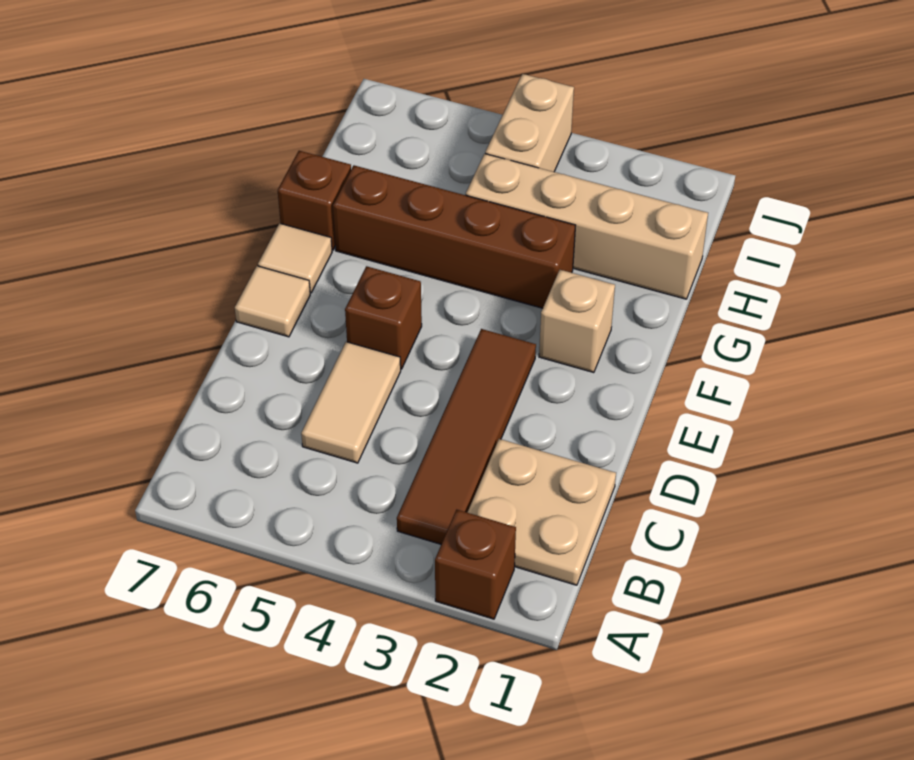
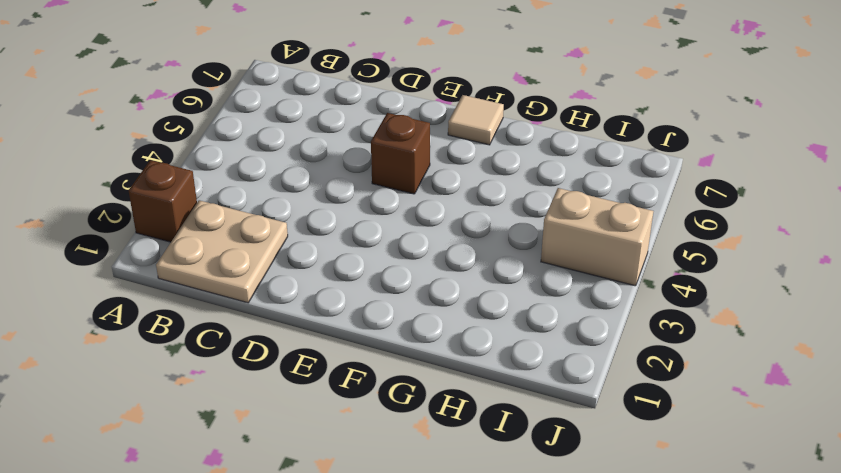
none -> brown tile B3:E3 level 1
none -> tan tile C5:D5 level 1
none -> tan tile E7 level 1

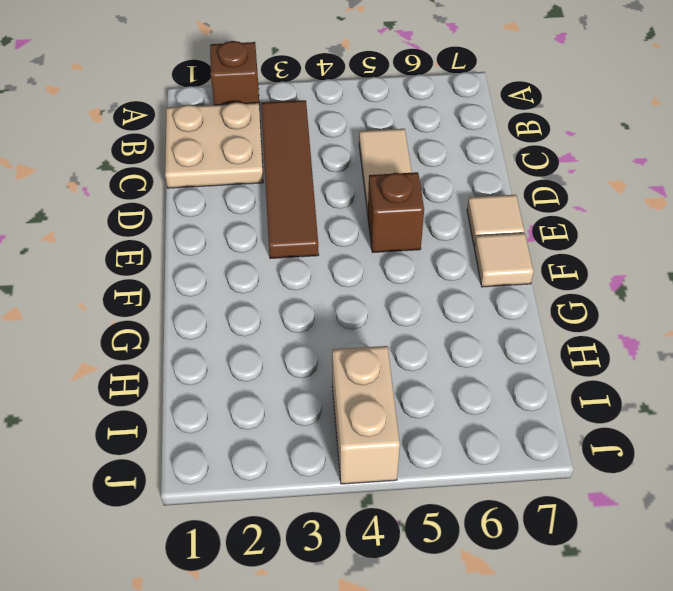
none -> tan brick F2 level 1
none -> brown brick G3:G6 level 1
none -> brown brick G7 level 1

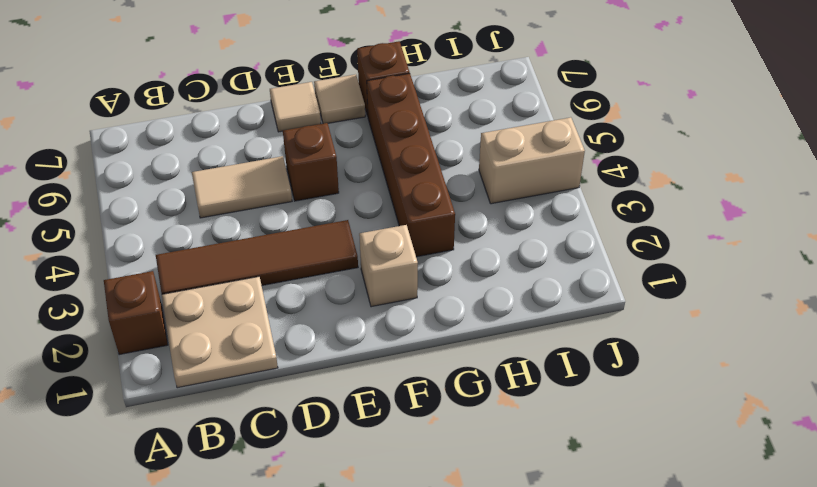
none -> tan brick H1:H4 level 1

